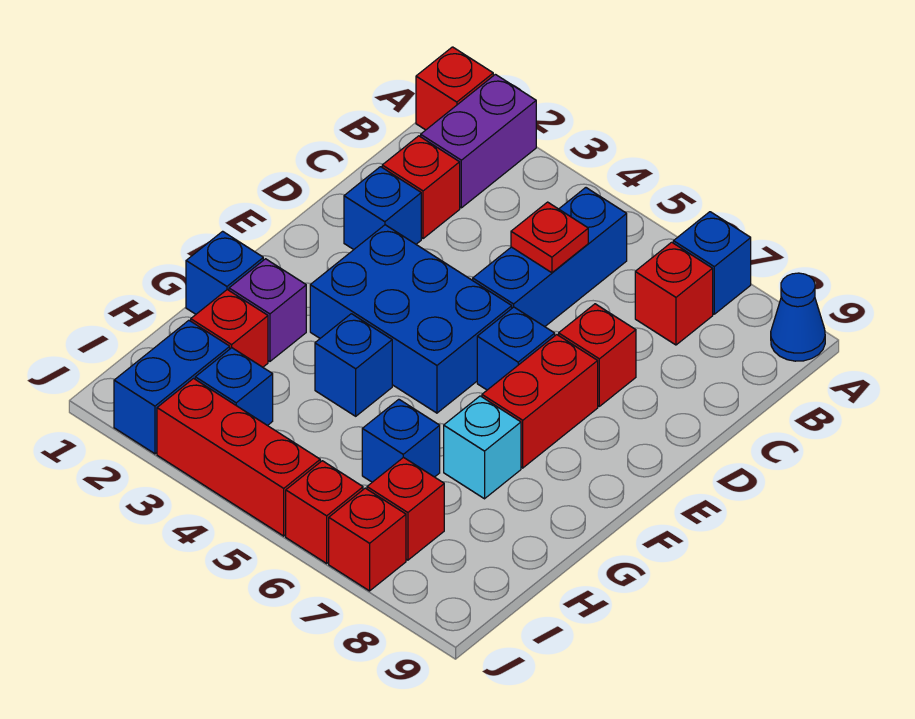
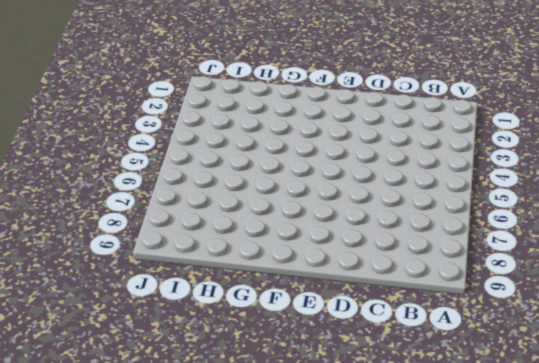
none -> red brick A1 level 1
none -> purple brick A2:B2 level 1
none -> blue brick A7 level 1

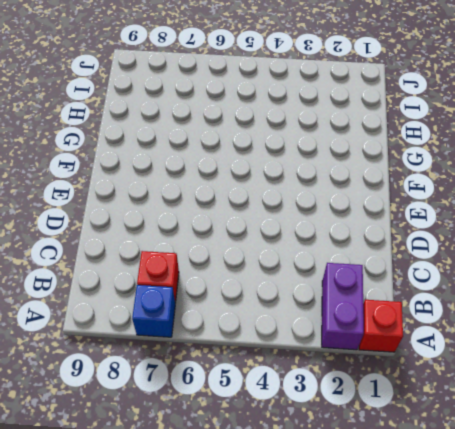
none -> blue cone A9 level 1
none -> blue brick B5:D5 level 1
none -> red brick C2 level 1

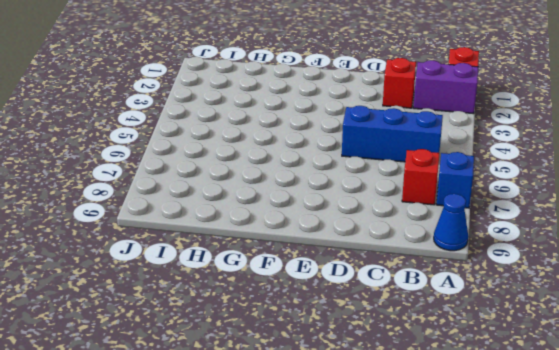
none -> blue brick D2 level 1
none -> red brick D7 level 1
none -> blue brick E3:F5 level 1

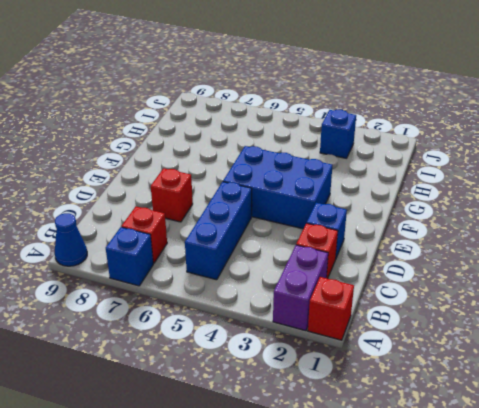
none -> blue brick E6 level 1
none -> red brick E7:F7 level 1
none -> blue brick G1 level 1

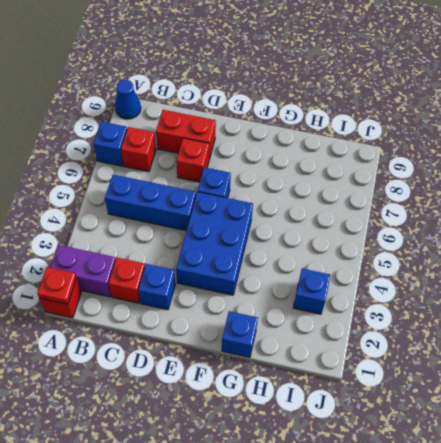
red plate A1 level 2 -> red plate C5 level 2
red brick C8:D8 level 1 -> red brick E7:F7 level 1
none -> purple brick G2 level 1
none -> blue brick G4 level 1
none -> cyan brick G7 level 1

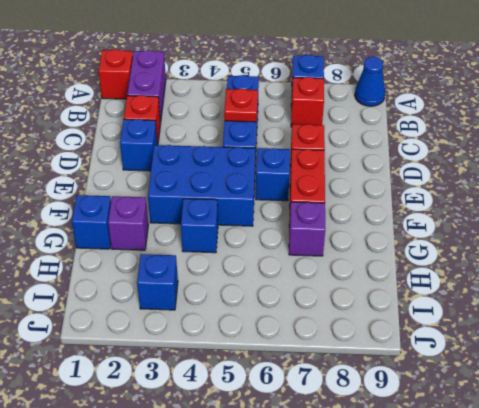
purple brick G7 level 1 -> cyan brick G7 level 1
none -> red brick H2 level 1
none -> blue brick H6 level 1
none -> blue brick I2:J2 level 1

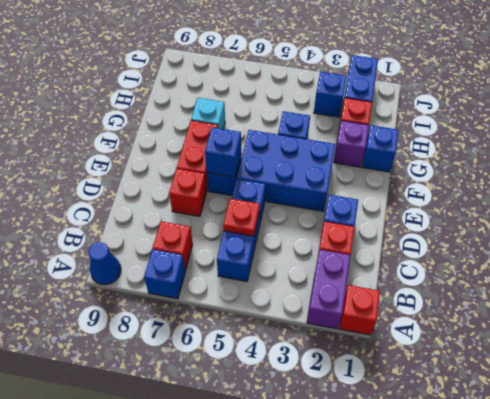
blue brick E6 level 2 -> blue brick H6 level 1
none -> red brick I7 level 1
none -> red brick J3:J5 level 1
none -> red brick J6 level 1

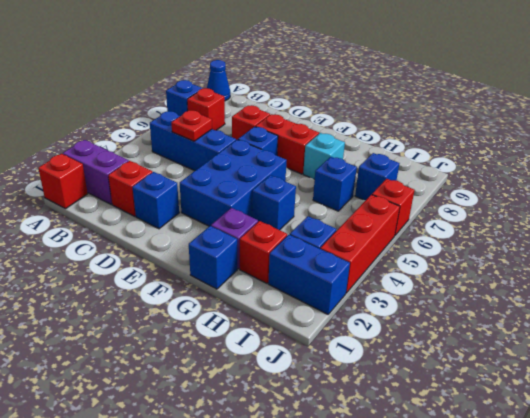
blue brick I7 level 1 -> red brick I7 level 1
none -> red brick J7 level 1

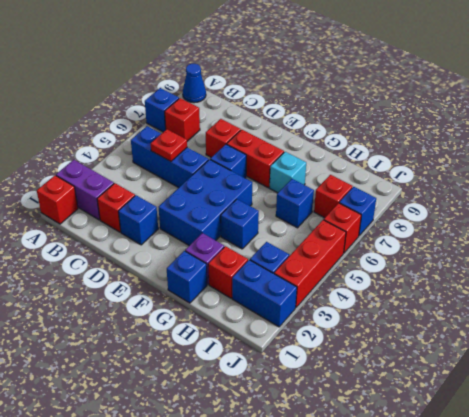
blue brick J7 level 1 -> red brick J7 level 1

